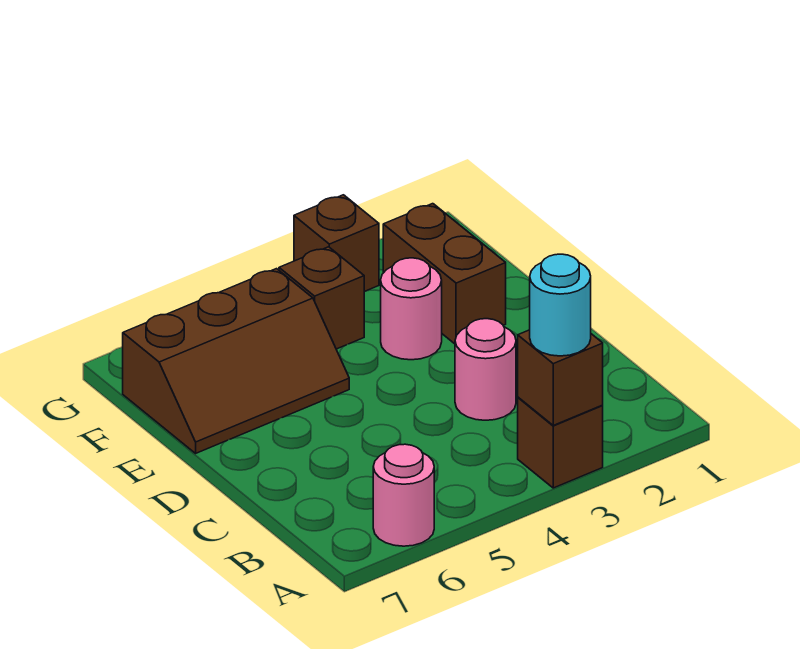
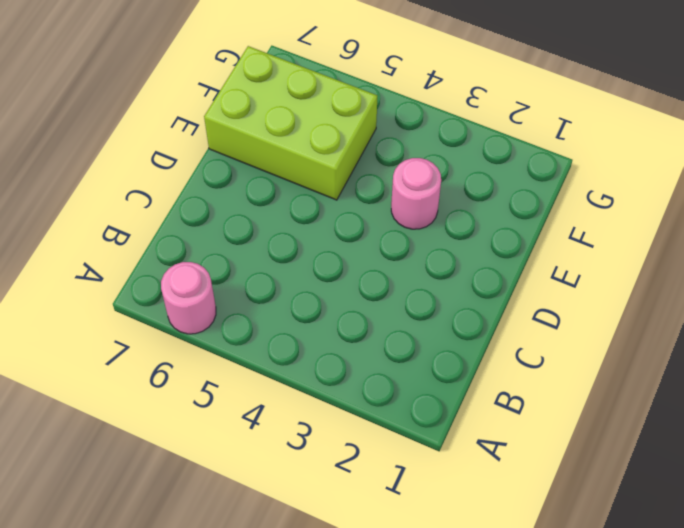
lime brick E5:F7 level 1 -> brown slope E5:F7 level 1 top F
none -> brown brick A3 level 1
none -> pink round brick C3 level 1

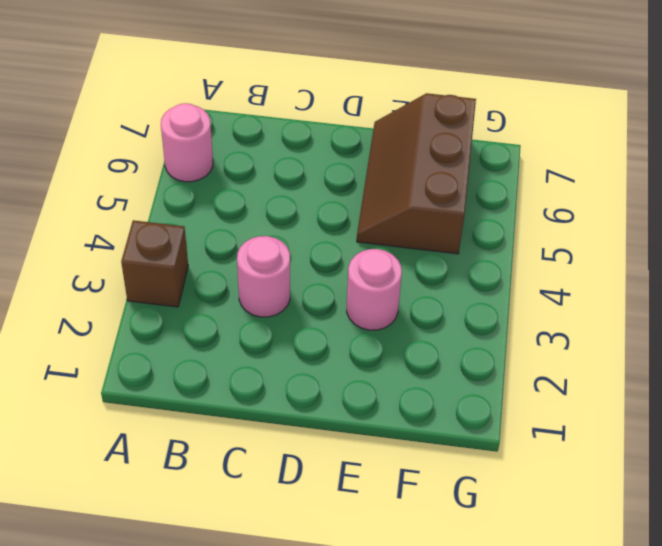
none -> brown brick E2:F2 level 1
none -> brown brick F4 level 1

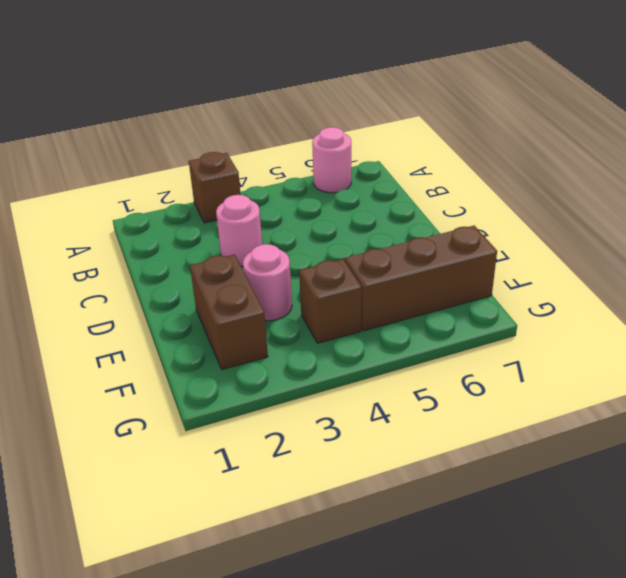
none -> brown brick G3 level 1
none -> brown brick A3 level 2

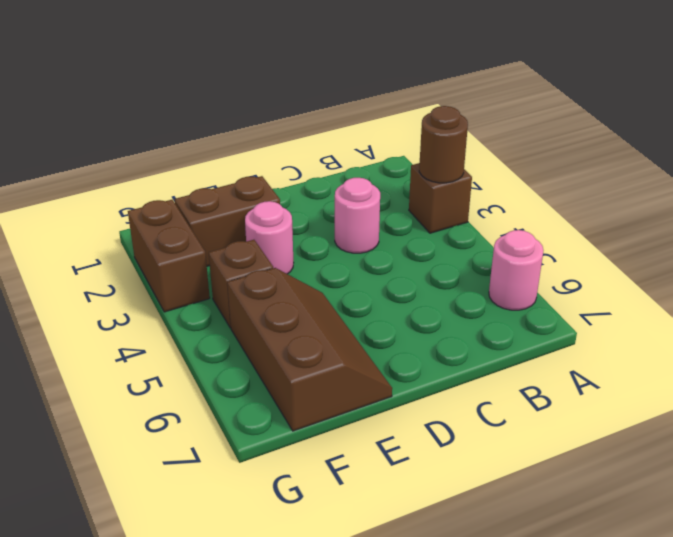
brown round brick A3 level 2 -> brown brick A3 level 2
brown brick G2:G3 level 1 -> brown brick G3 level 1
none -> cyan round brick A3 level 3

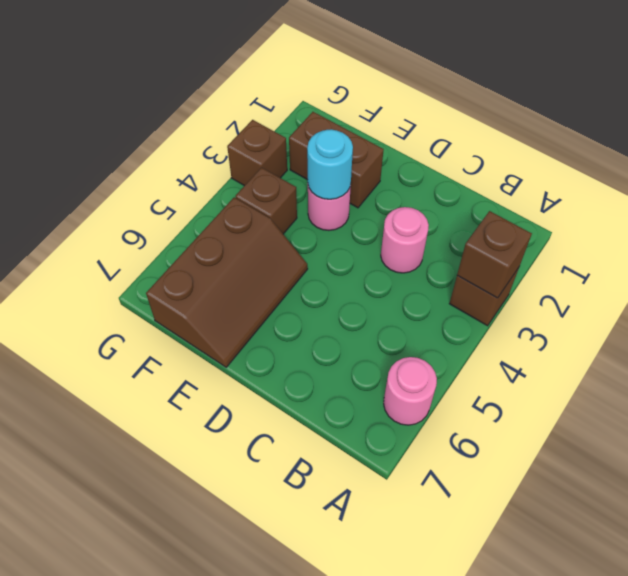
cyan round brick E3 level 2 -> cyan round brick A3 level 3

